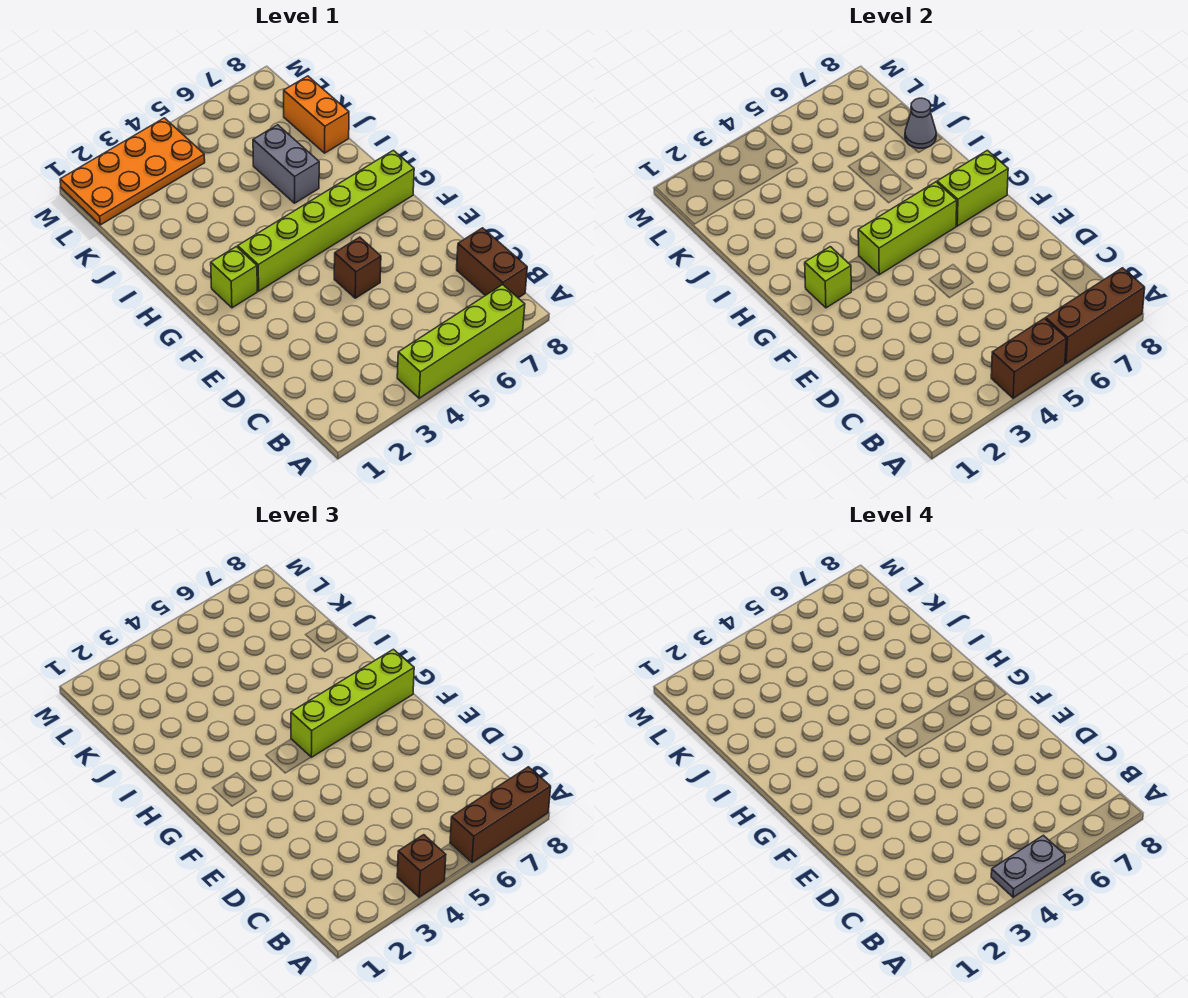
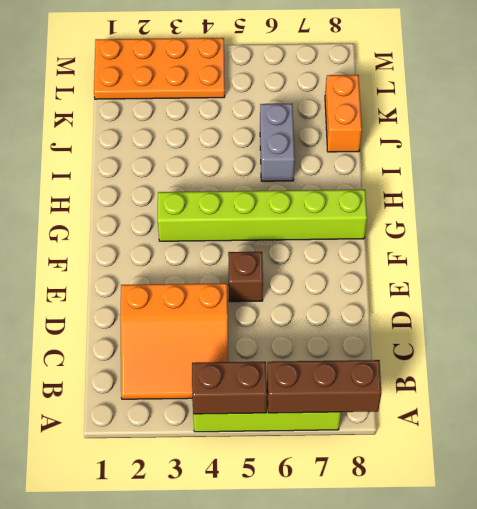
orange slope B2:D4 level 1 top D -> none
none -> brown brick B8:C8 level 1
none -> lime brick G2 level 1
none -> lime brick G2 level 2

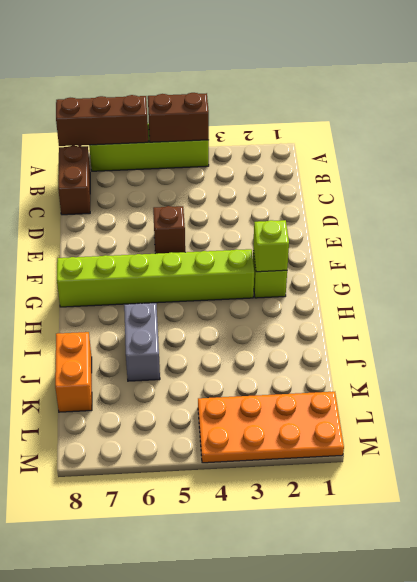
none -> lime brick G4:G6 level 2
none -> lime brick G7:G8 level 2
none -> grey cone J8 level 2

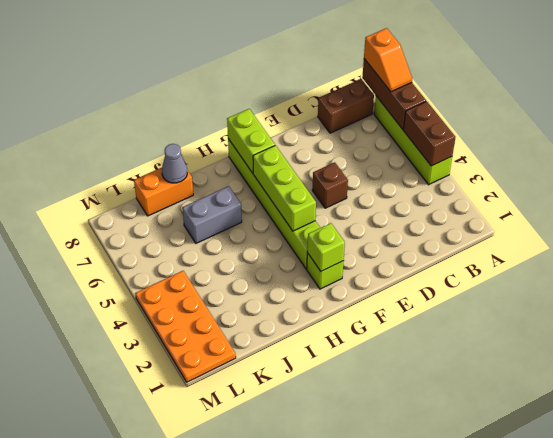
orange slope A7:A8 level 3 top 8 -> brown brick A6:A8 level 3
none -> brown brick A4 level 3
none -> lime brick G5:G8 level 3
none -> grey plate A4:A5 level 4

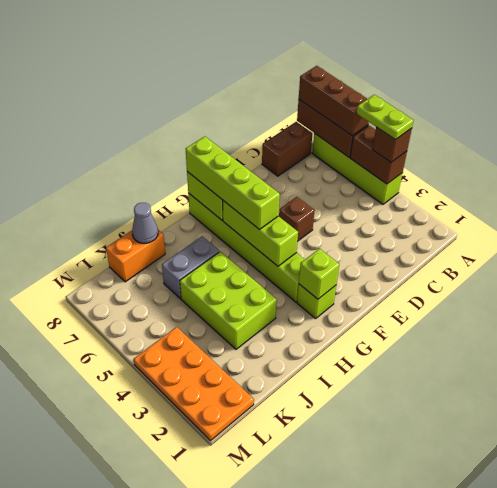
lime plate A4:A5 level 4 -> grey plate A4:A5 level 4
lime brick I3:J5 level 1 -> none

